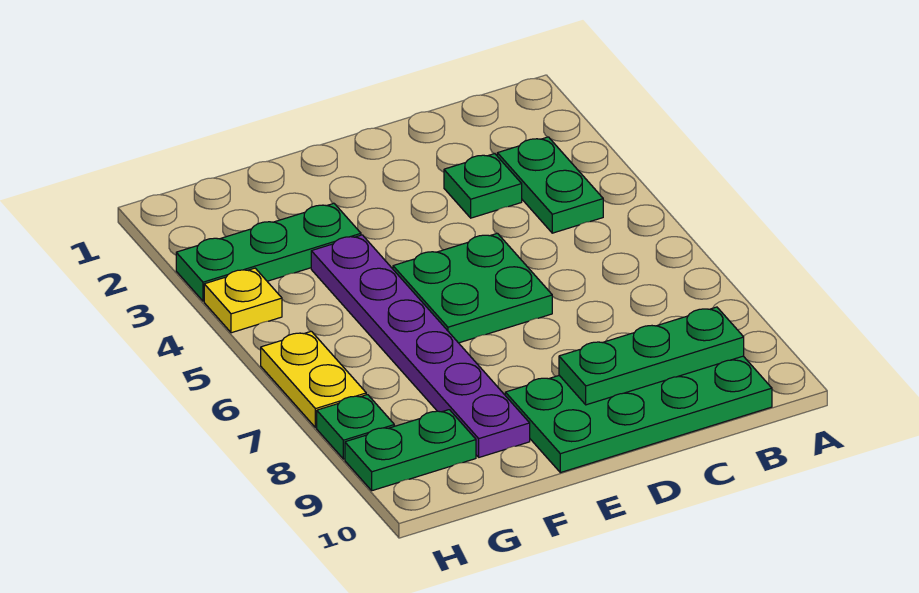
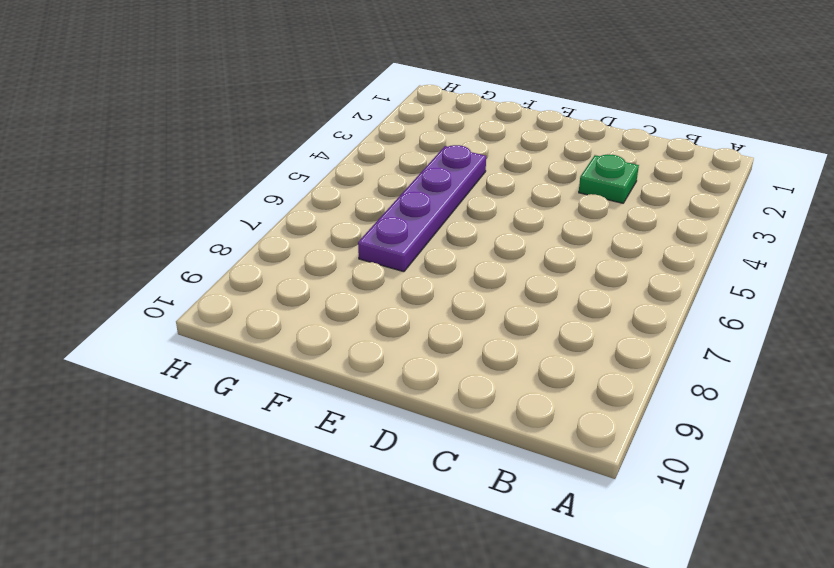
purple plate F4:F7 level 1 -> purple plate F4:F9 level 1
none -> green plate B3:B4 level 1
none -> green plate B9:E10 level 1

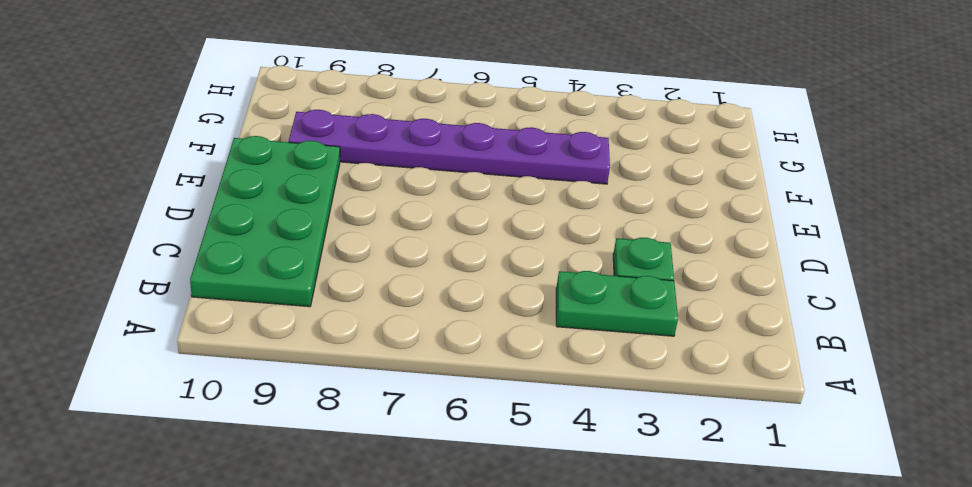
none -> green plate D5:E6 level 1
none -> green plate F3:H3 level 1

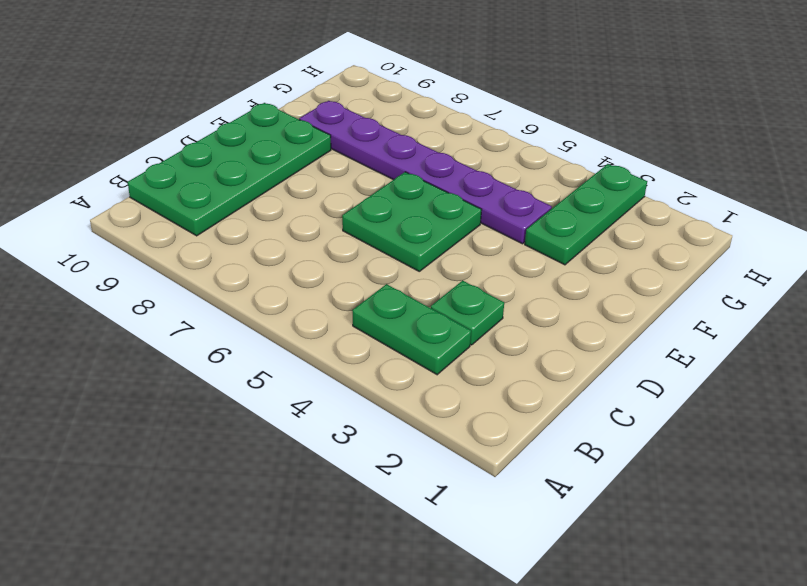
none -> green plate G9:H9 level 1
none -> yellow plate H4 level 1

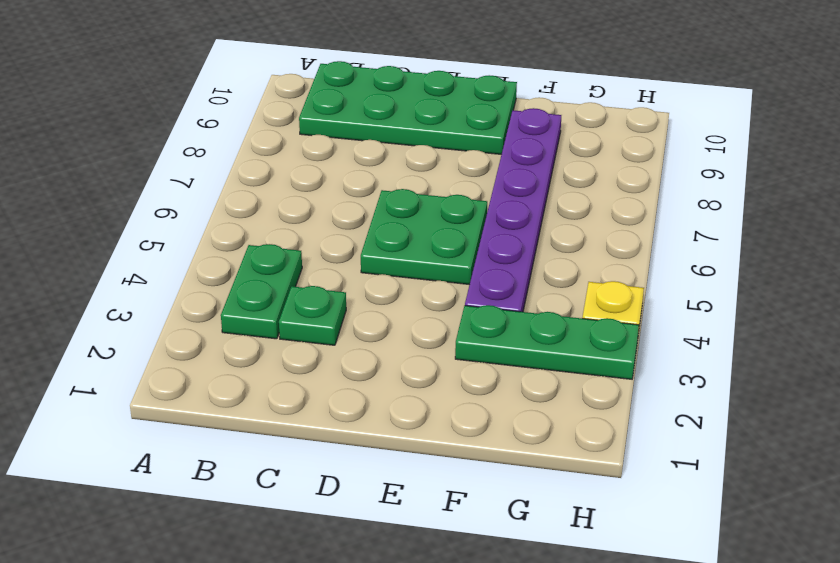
none -> green plate G9:H9 level 1
none -> yellow plate H6:H7 level 1

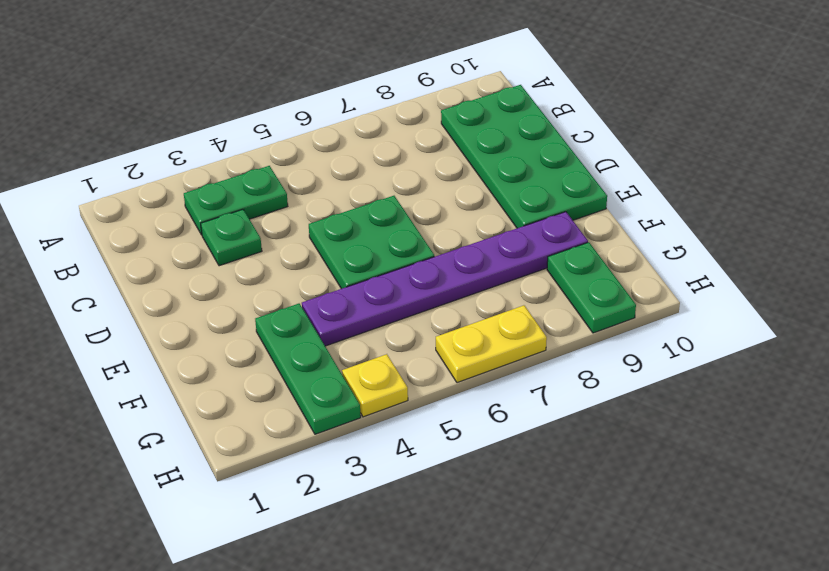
none -> green plate H8 level 1
none -> green plate B9:D9 level 2

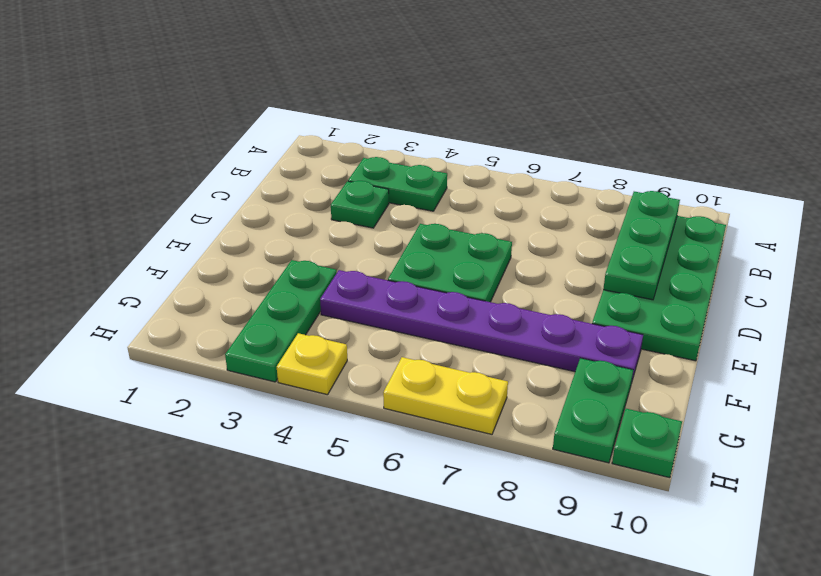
green plate H10 level 1 -> green plate H8 level 1

